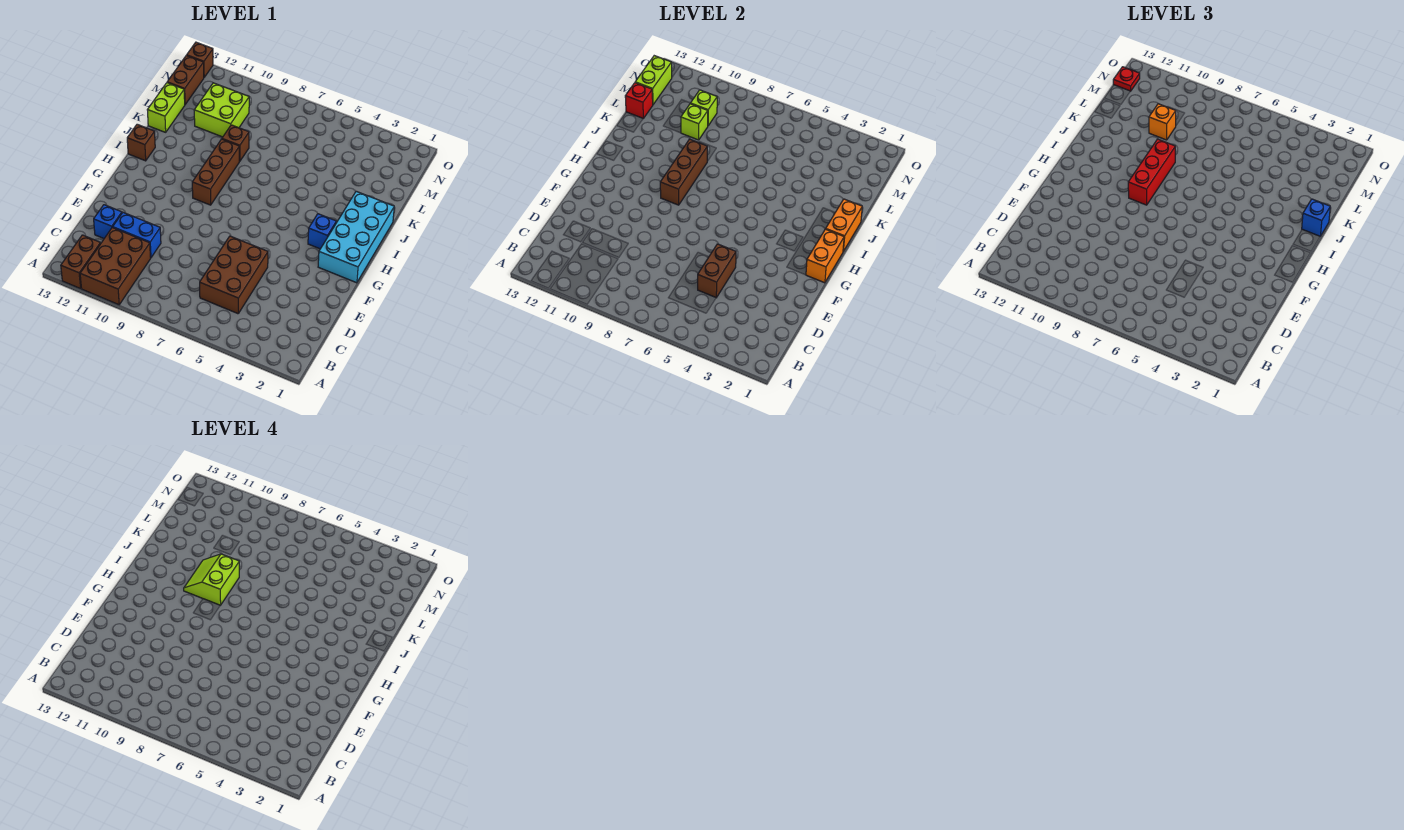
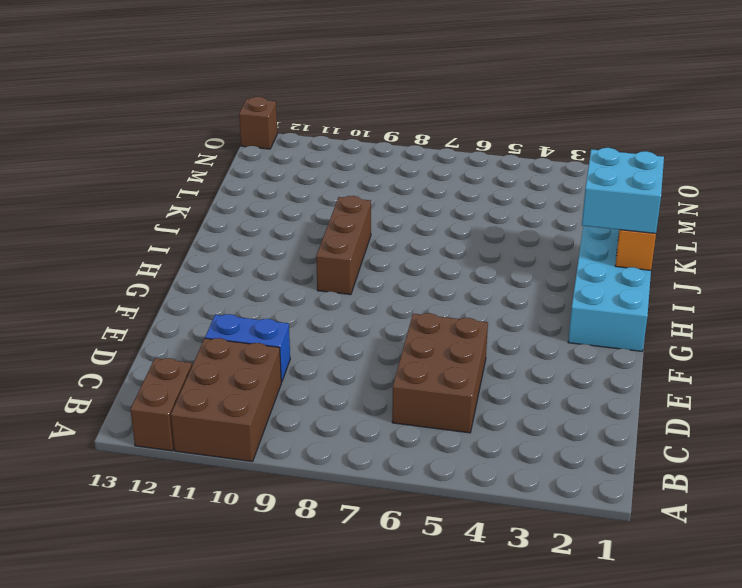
cyan brick I1:J2 level 3 -> blue brick J1 level 3
none -> blue brick D12 level 1
none -> blue brick H3 level 1
none -> brown brick I13 level 1

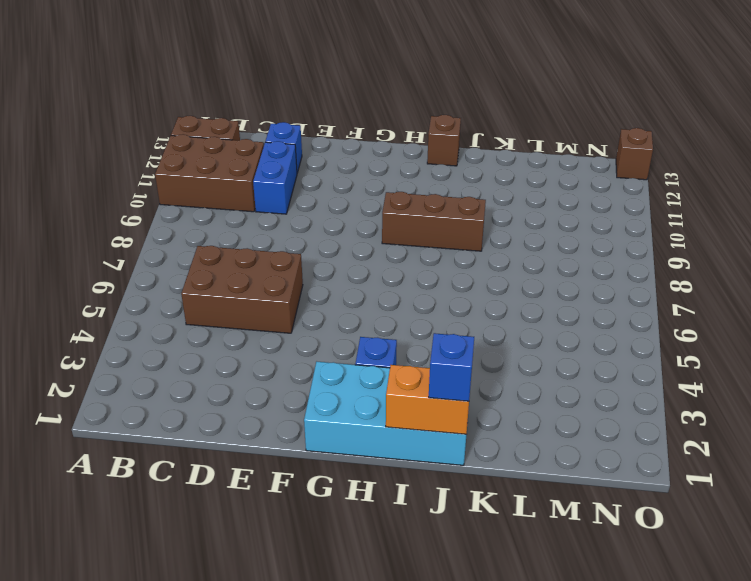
none -> brown brick K9 level 1
none -> lime brick K13:L13 level 1
none -> lime brick L10:M11 level 1

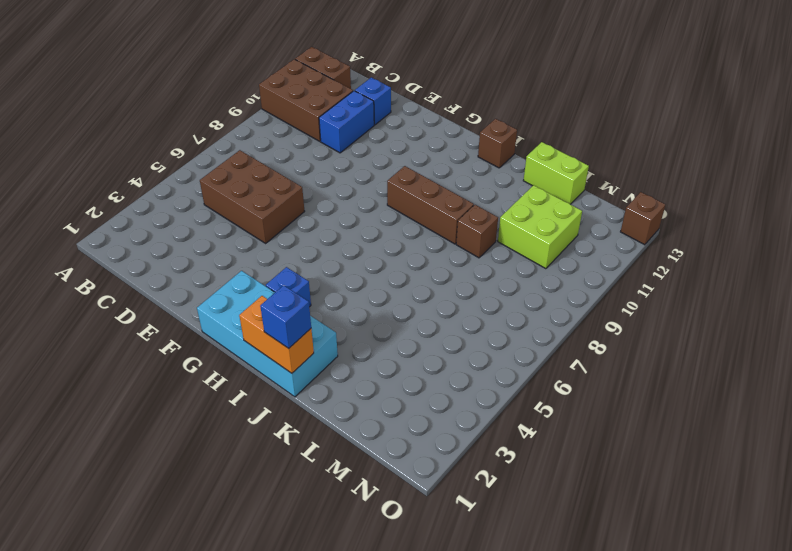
none -> brown brick M13:N13 level 1
none -> brown brick D5:E5 level 2
none -> orange brick G1:H1 level 2

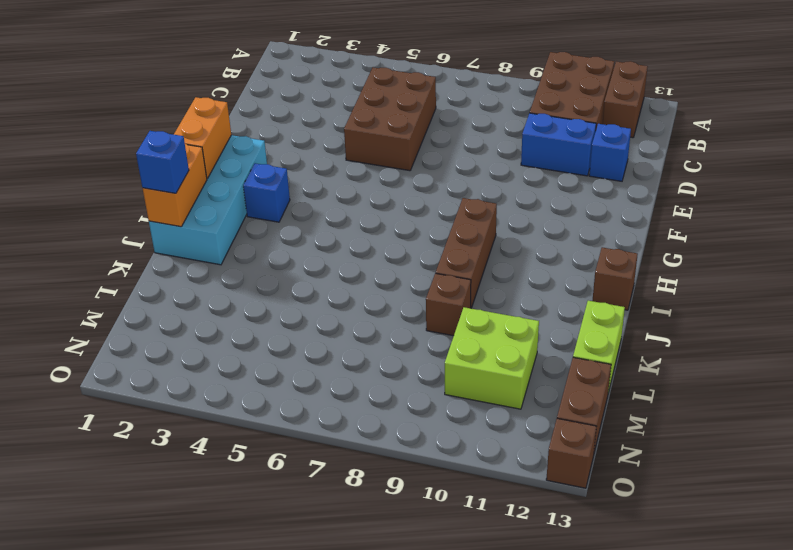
none -> brown brick D5:E5 level 2
none -> brown brick H9:J9 level 2
none -> lime brick L10 level 2

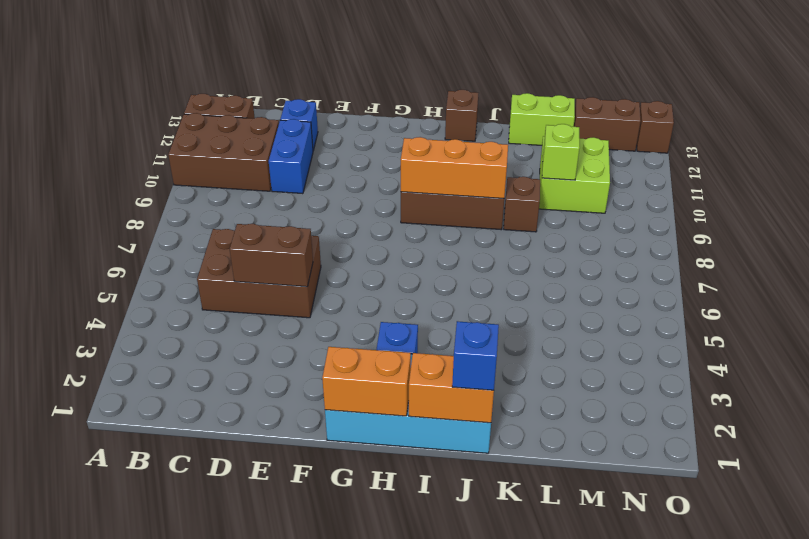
orange brick H9:J9 level 2 -> brown brick H9:J9 level 2
none -> red brick L13 level 2
none -> lime brick M10 level 2
none -> lime brick M13:N13 level 2

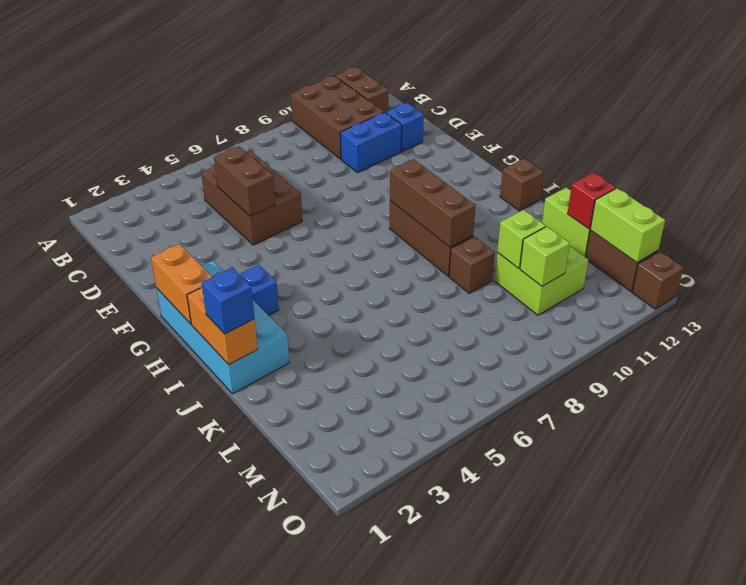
none -> red brick H9:J9 level 3
none -> orange brick L10 level 3
none -> red plate N13 level 3

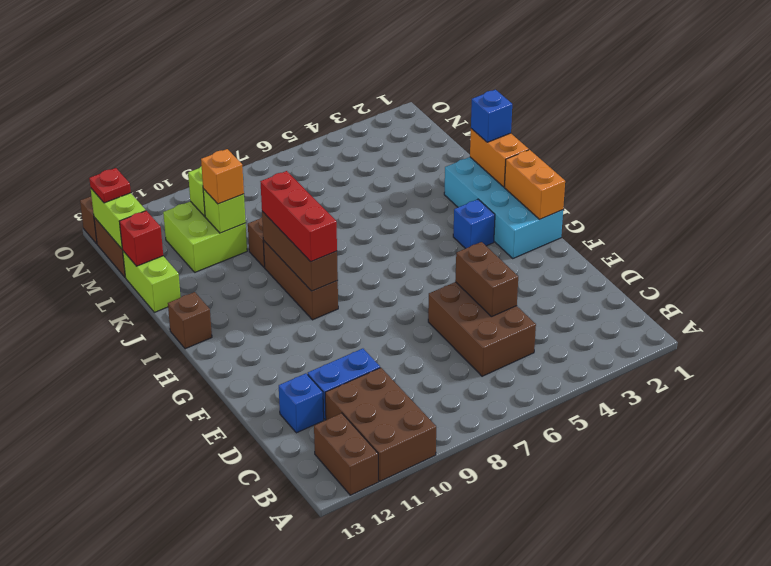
none -> lime slope I9:J10 level 4 top 9

